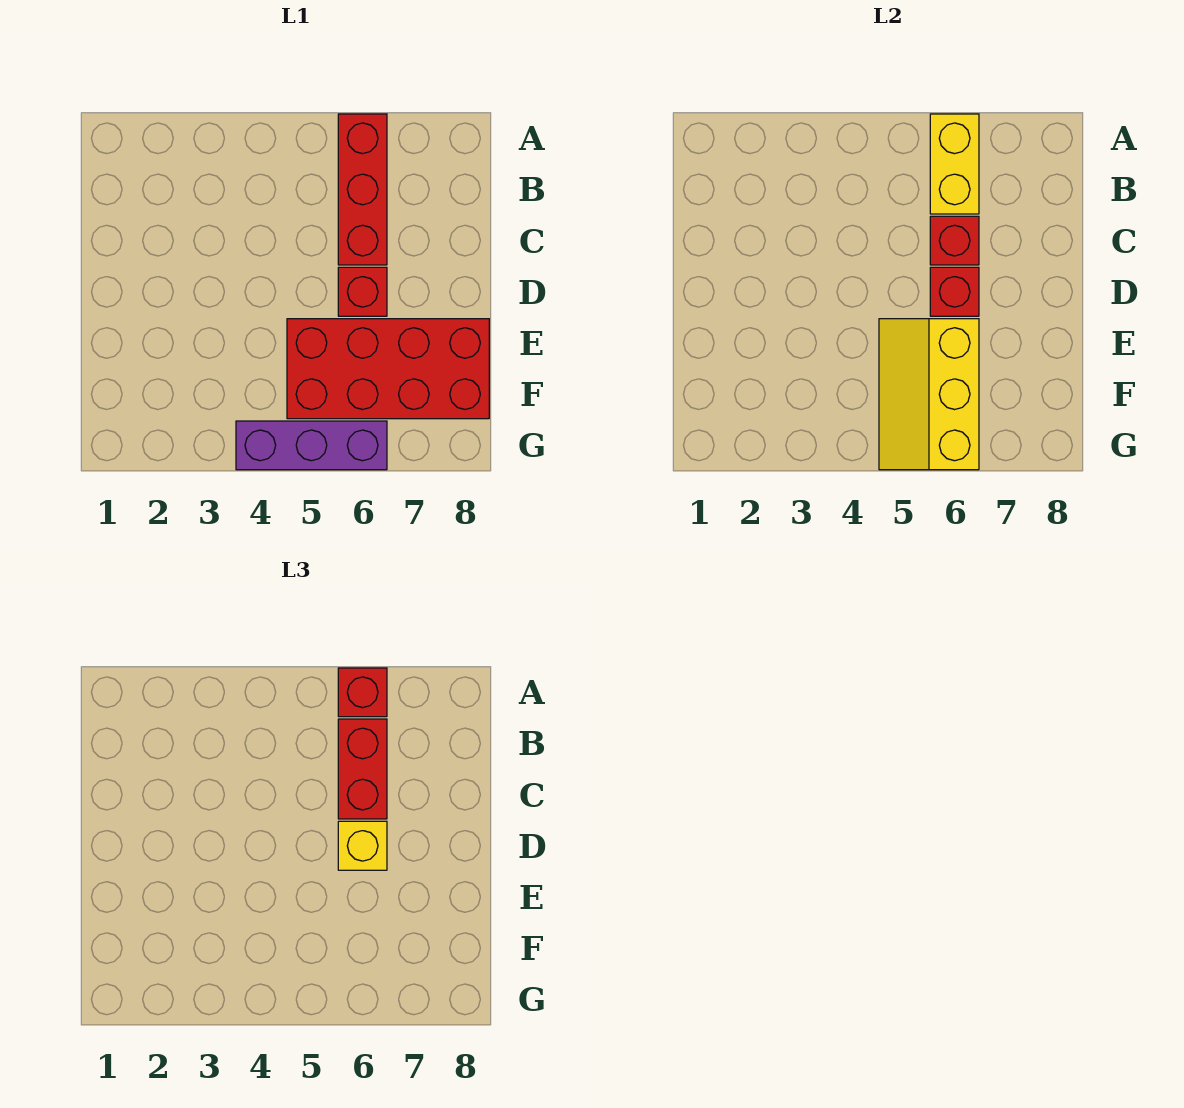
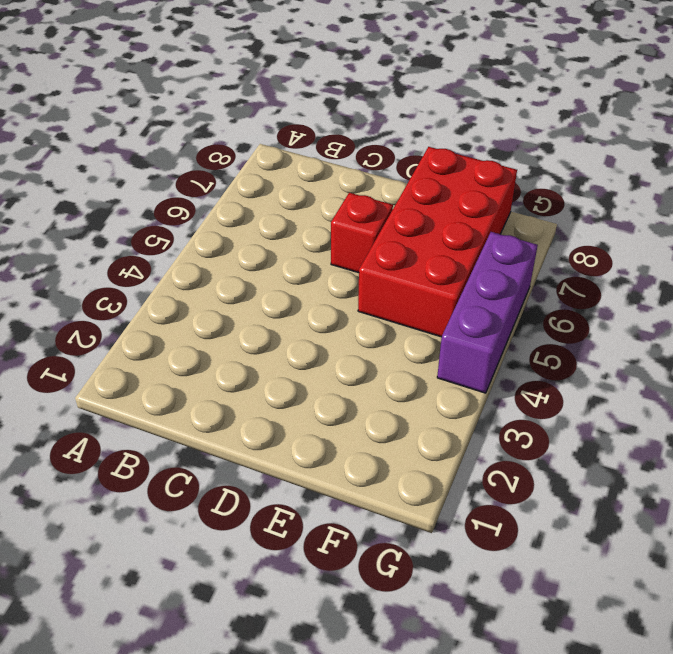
none -> red brick A6:C6 level 1
none -> yellow brick A6:B6 level 2

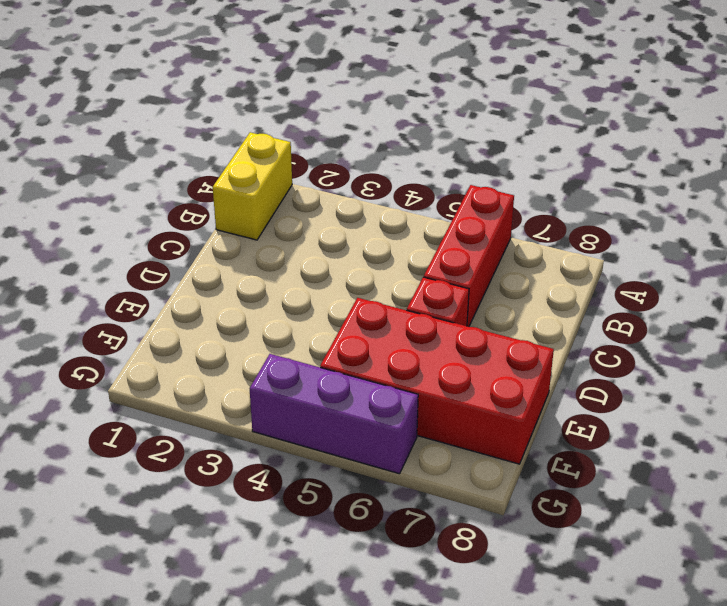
yellow brick A1:B1 level 1 -> yellow brick A6:B6 level 2
none -> red brick C6 level 2
none -> red brick D6 level 2

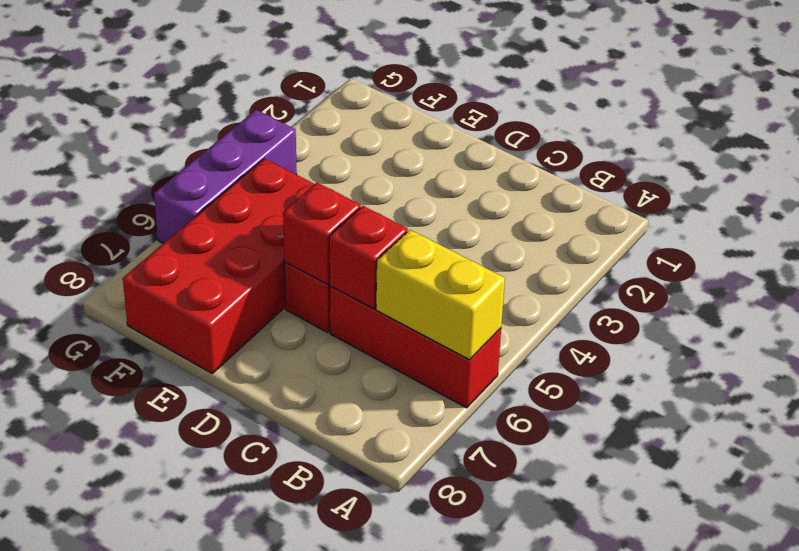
none -> yellow slope E5:G6 level 2 top 6
none -> red brick A6 level 3

